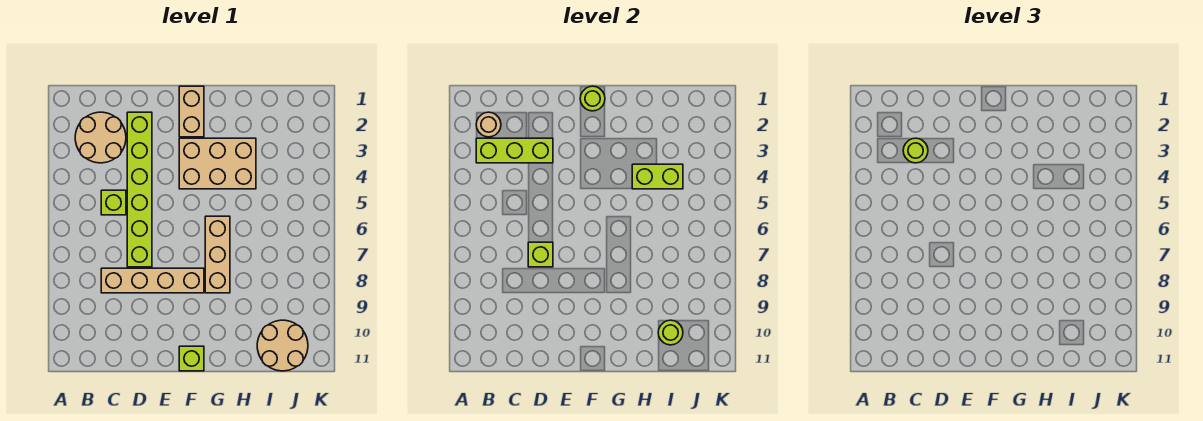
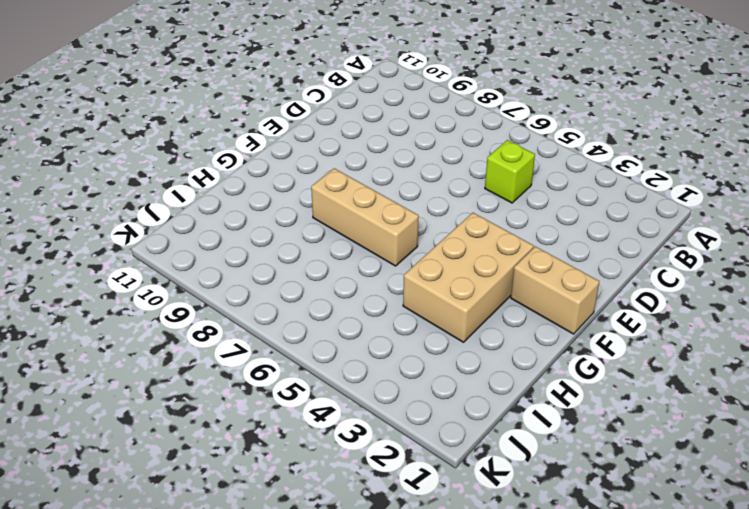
none -> tan round brick B2:C3 level 1
none -> tan brick C8:F8 level 1
none -> lime brick D2:D7 level 1

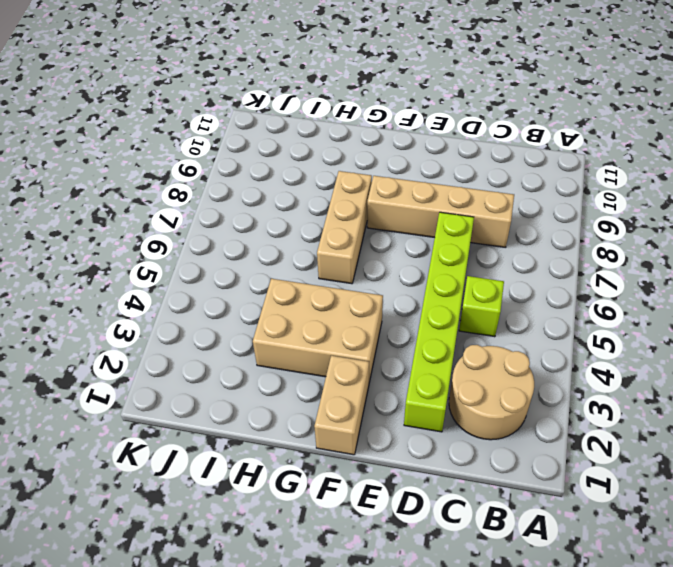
none -> lime brick F11 level 1
none -> tan round brick I10:J11 level 1
none -> tan round brick B2 level 2

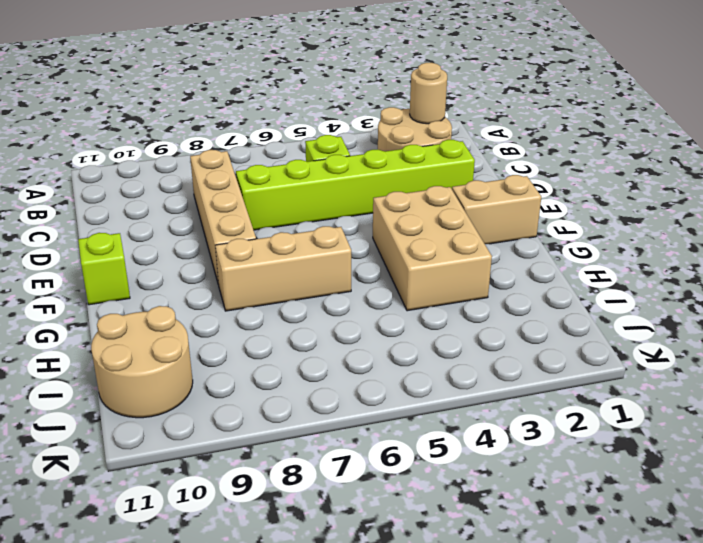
none -> lime brick B3:D3 level 2
none -> lime brick D7 level 2
none -> lime round brick F1 level 2

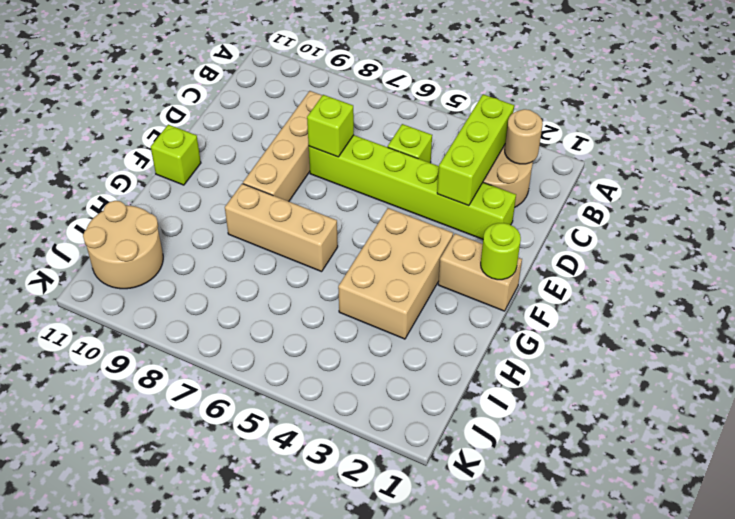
none -> lime brick H4:I4 level 2
none -> lime round brick I10 level 2
none -> lime round brick C3 level 3

